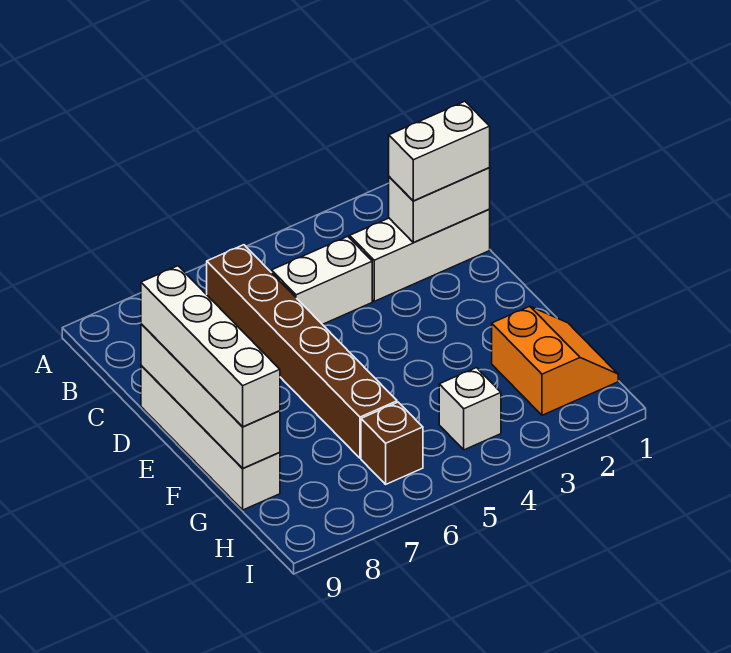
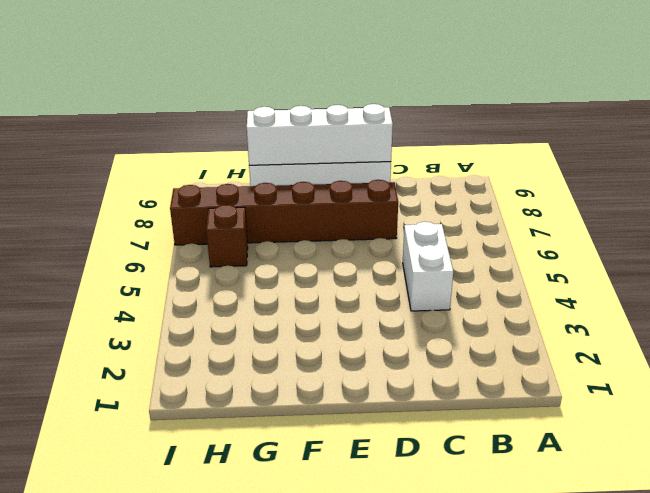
brown brick D7:I7 level 1 -> brown brick B6:G6 level 1
none -> white brick C1:C3 level 1
none -> orange slope G1:H2 level 1 top 2

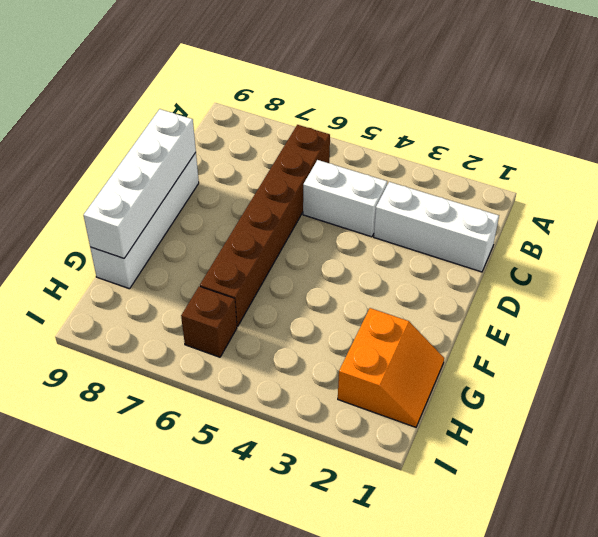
none -> white brick H4 level 1
none -> white brick C1:C2 level 2

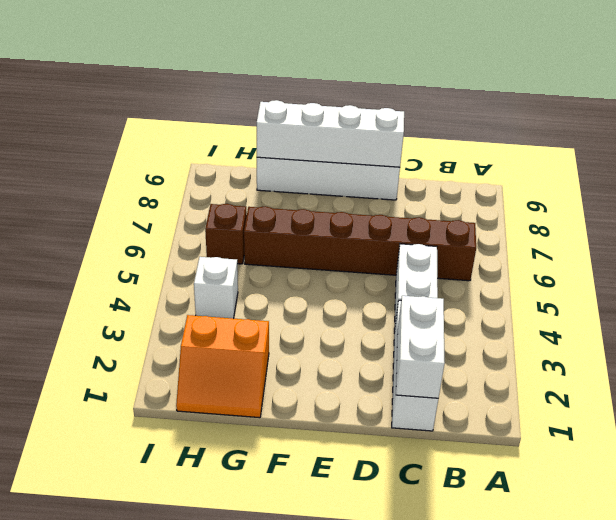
none -> white brick C1:C2 level 3
none -> white brick D9:G9 level 3

